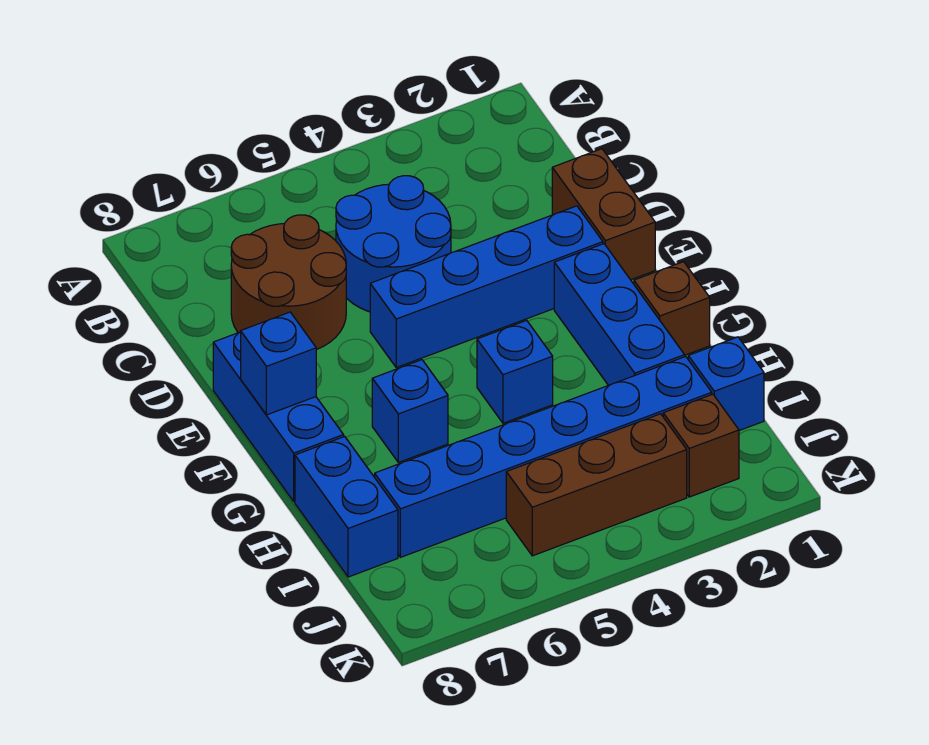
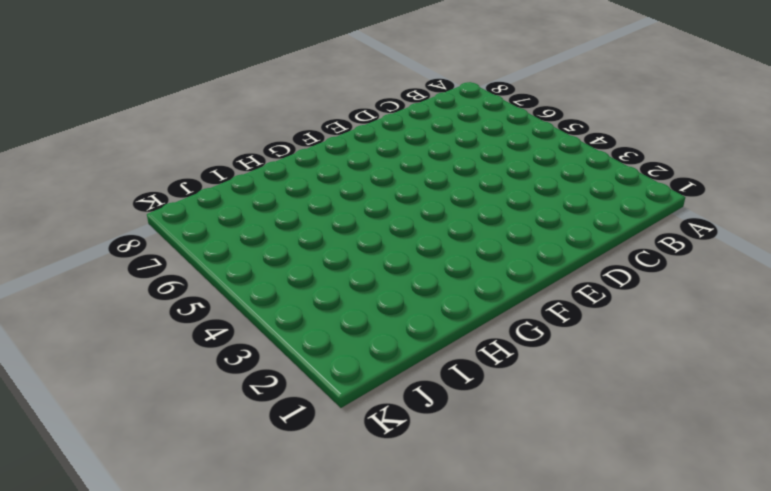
none -> blue round brick C4:D5 level 1
none -> brown round brick C6:D7 level 1
none -> brown brick D1:E1 level 1

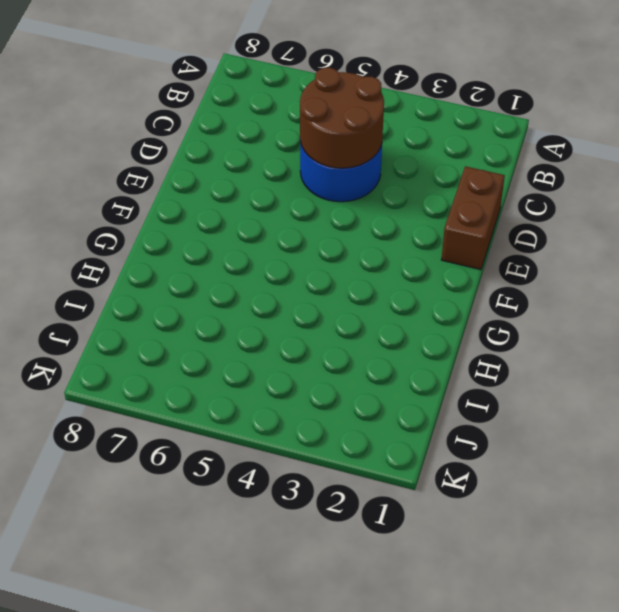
brown round brick C4:D5 level 2 -> brown round brick C6:D7 level 1
none -> blue brick E2:E5 level 1
none -> blue brick E8:G8 level 1
none -> blue brick F2:H2 level 1

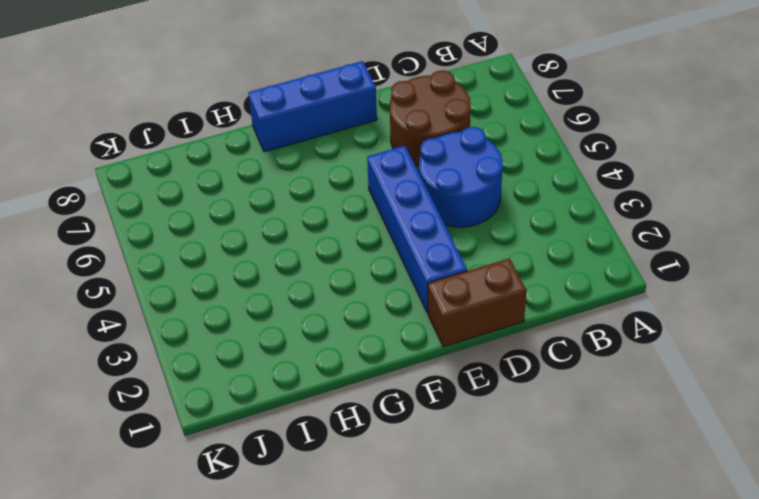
none -> blue brick F2:H2 level 1
none -> brown brick G1 level 1
none -> blue brick G4 level 1

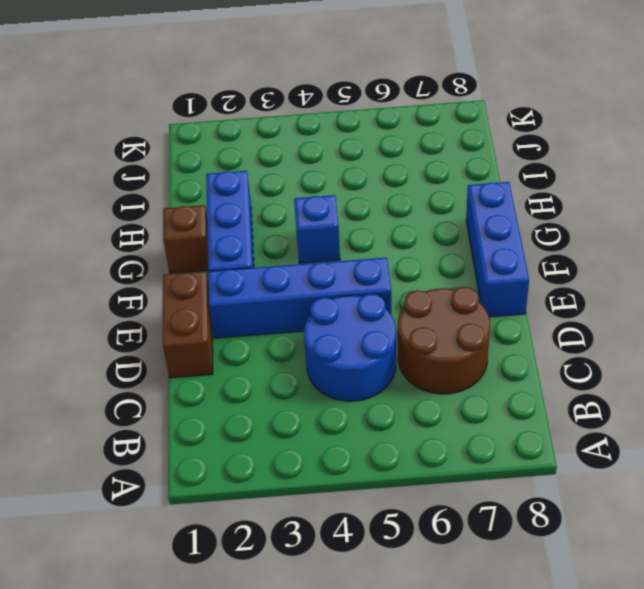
none -> blue brick G6 level 1
none -> blue brick H8:I8 level 1
none -> blue brick I1 level 1

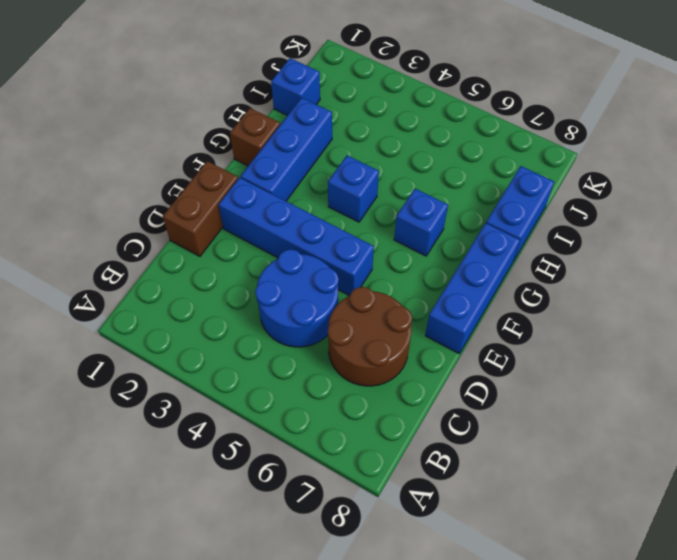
none -> blue brick I2:I7 level 1
none -> brown brick J2 level 1
none -> brown brick J3:J5 level 1

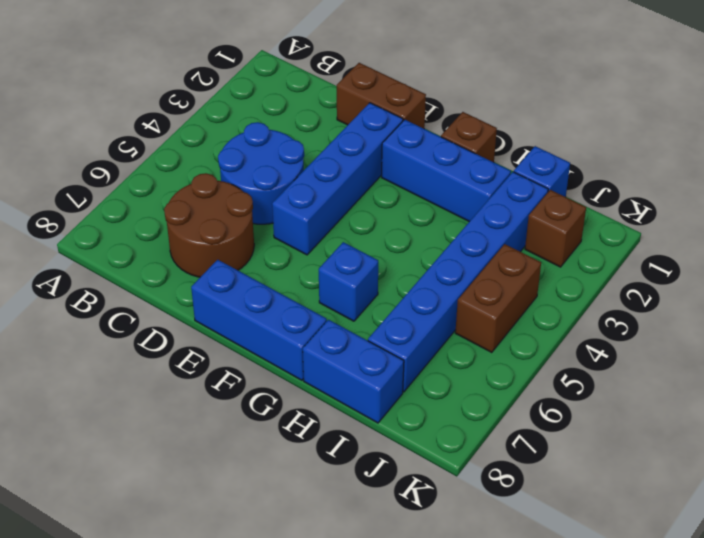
brown brick J4:J5 level 1 -> brown brick J3:J5 level 1
none -> blue brick G4 level 1
none -> blue brick F8 level 2

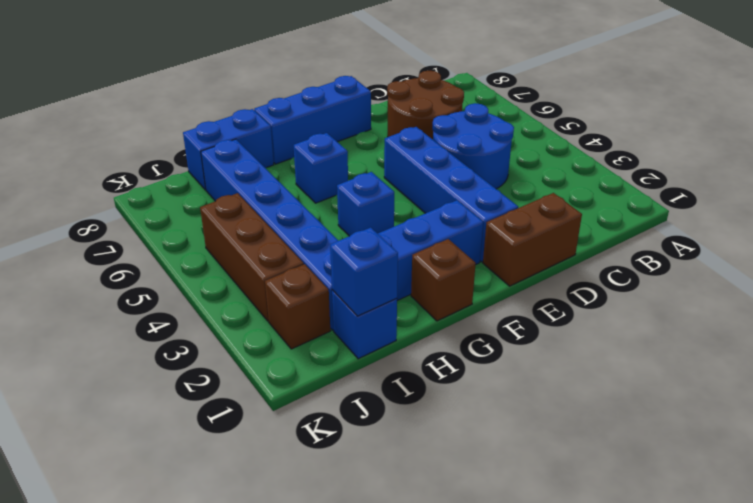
blue brick I1 level 2 -> blue brick F8 level 2

